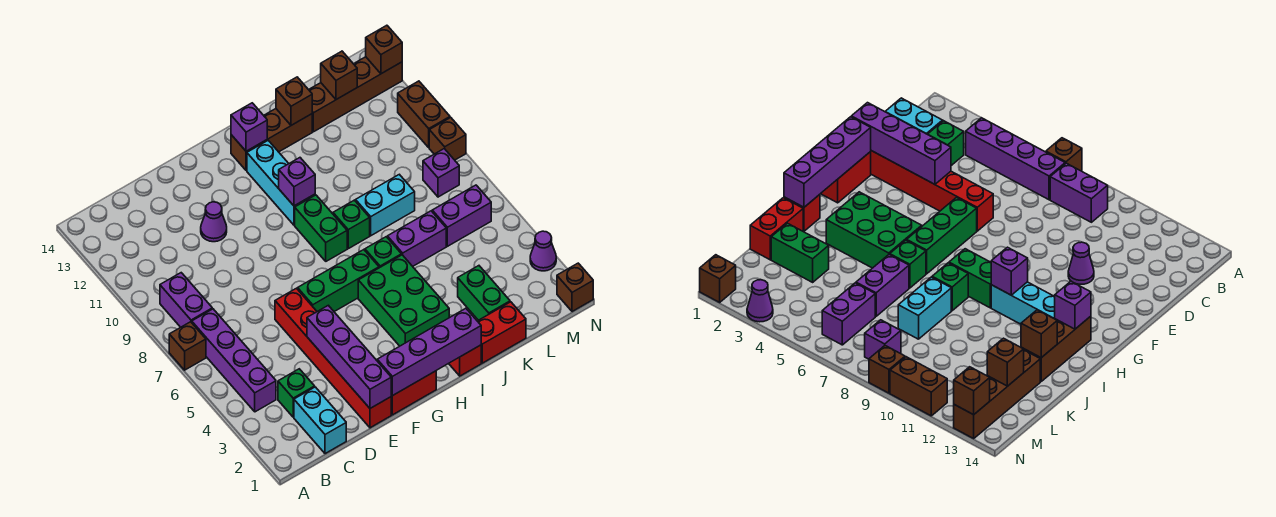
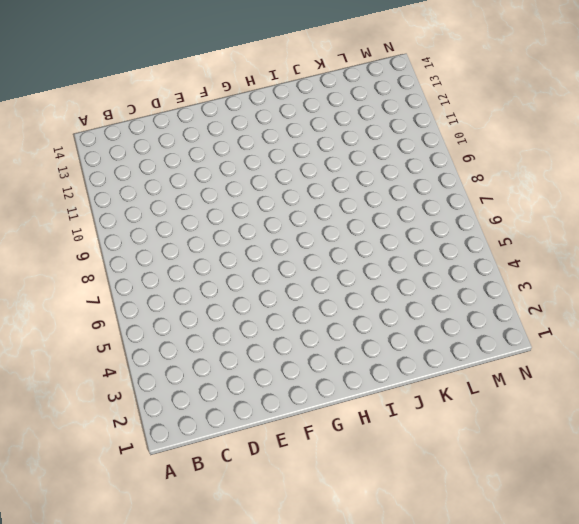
none -> brown brick A7 level 1
none -> purple brick B4:B7 level 1
none -> purple brick B8:B9 level 1
none -> cyan brick C1:C2 level 1

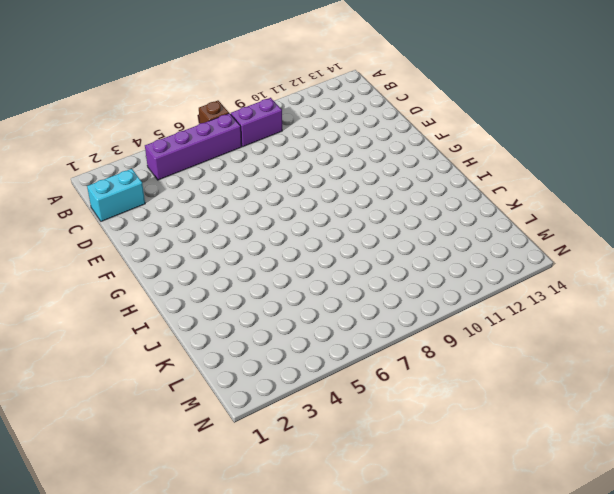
none -> green brick C3 level 1
none -> red brick E1:E6 level 1
none -> purple cone E11 level 1
none -> red brick F1:G1 level 1

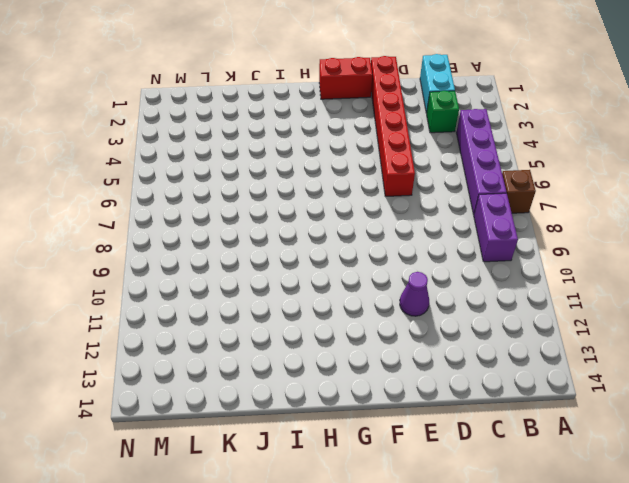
none -> green brick F6:H6 level 1
none -> green brick H3:I5 level 1
none -> green brick H8:H9 level 1
none -> cyan brick H10:H12 level 1

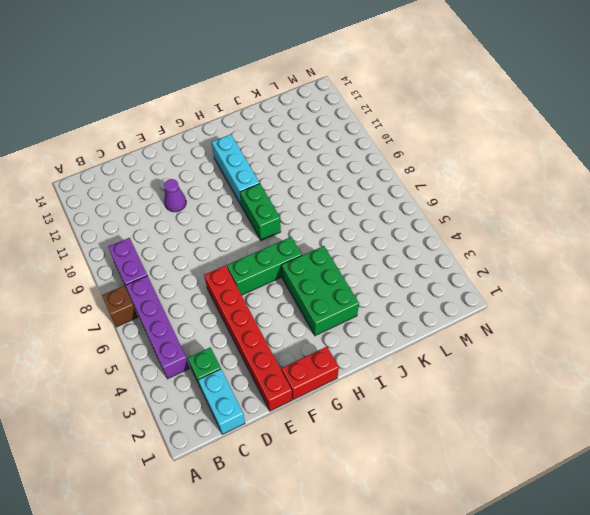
none -> brown brick H13:J13 level 1
none -> red brick I1 level 1
none -> green brick I6 level 1
none -> green brick I8 level 1

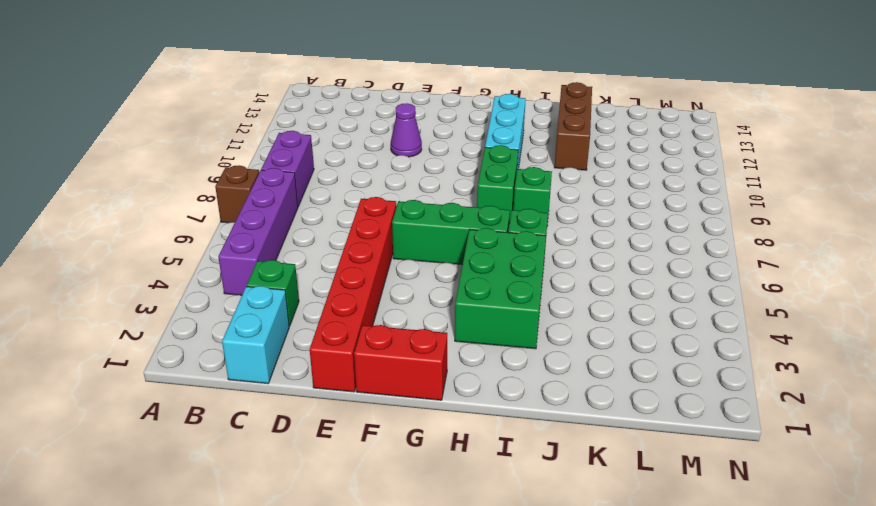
brown brick J11:J13 level 1 -> brown brick H13:J13 level 1
none -> red brick I1 level 1
none -> red brick J1:K1 level 1
none -> purple brick J6:K6 level 1
none -> cyan brick J8:K8 level 1

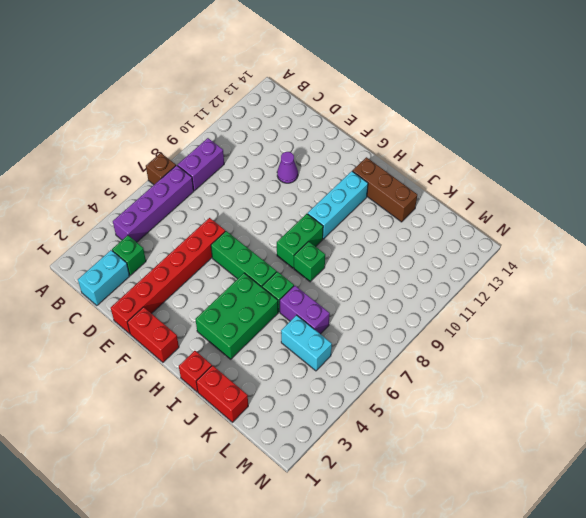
cyan brick K5:L5 level 1 -> cyan brick J8:K8 level 1
none -> green brick K2:K3 level 1
none -> brown brick K13:N13 level 1
none -> purple brick L6:M6 level 1
none -> purple brick M8 level 1

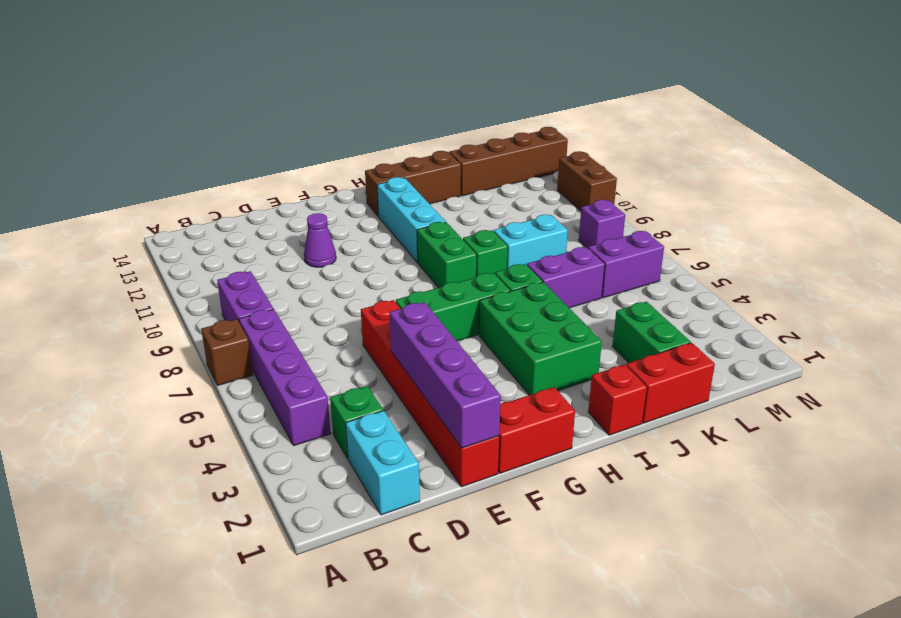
none -> brown brick N1 level 1
none -> purple cone N3 level 1
none -> brown brick N9 level 1
none -> purple brick F1:I1 level 2

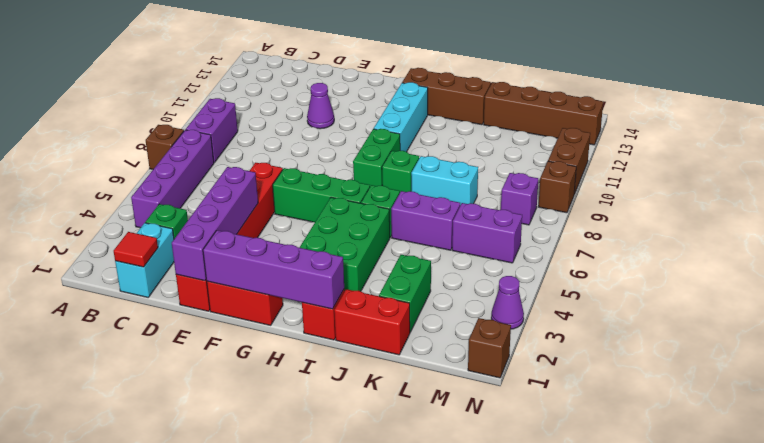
red tile C1 level 2 -> none
none -> purple brick H10 level 2
none -> purple brick H13 level 2
none -> brown brick J13 level 2
none -> brown brick L13 level 2

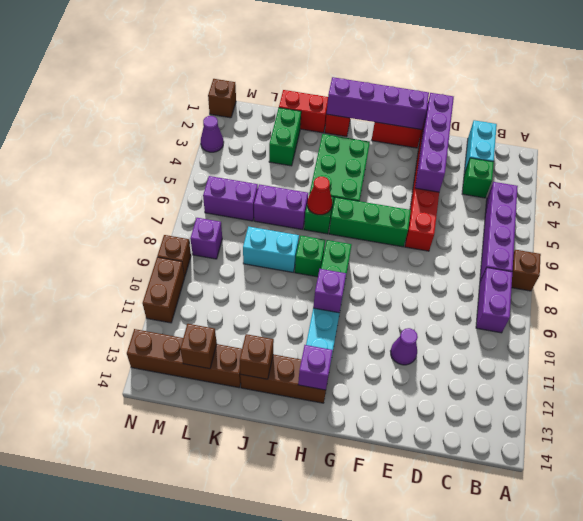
red cone I6 level 2 -> none
none -> brown brick N13 level 2

